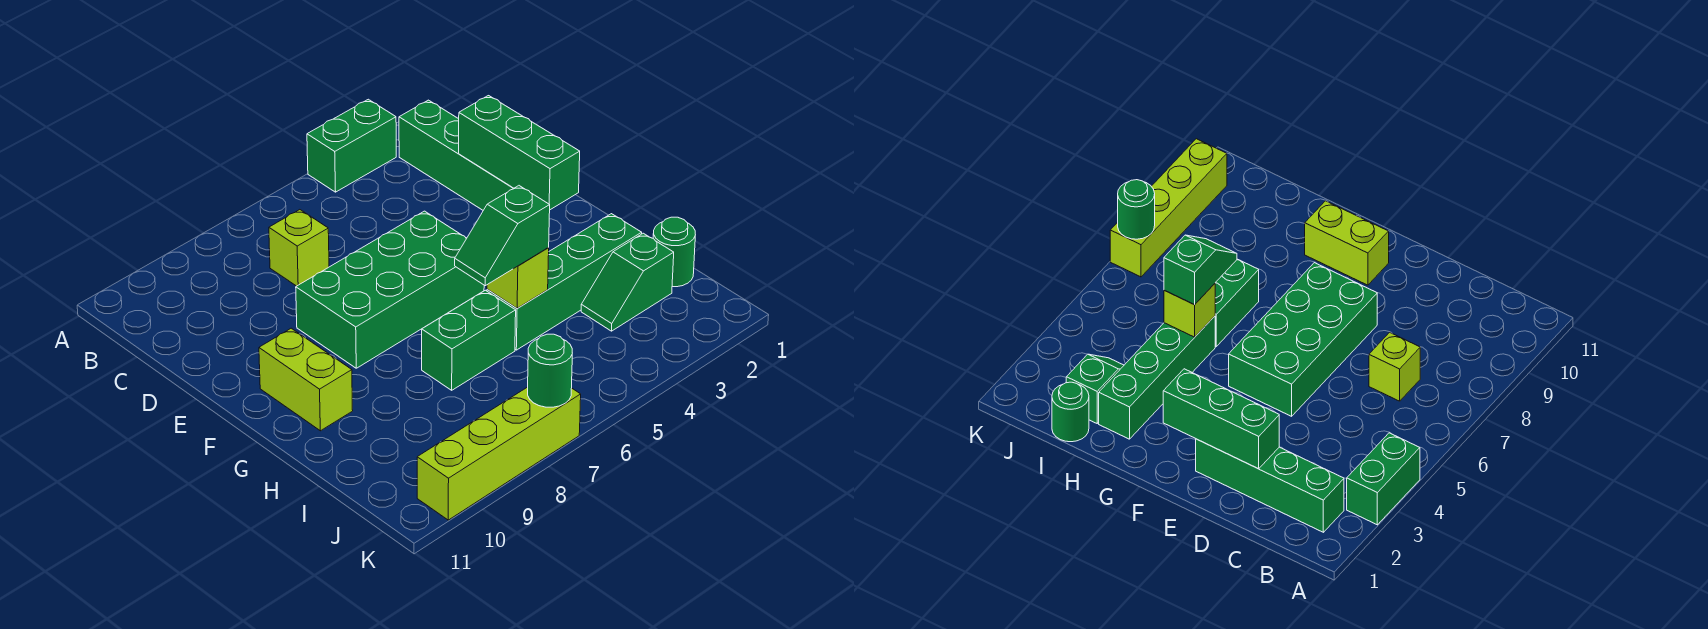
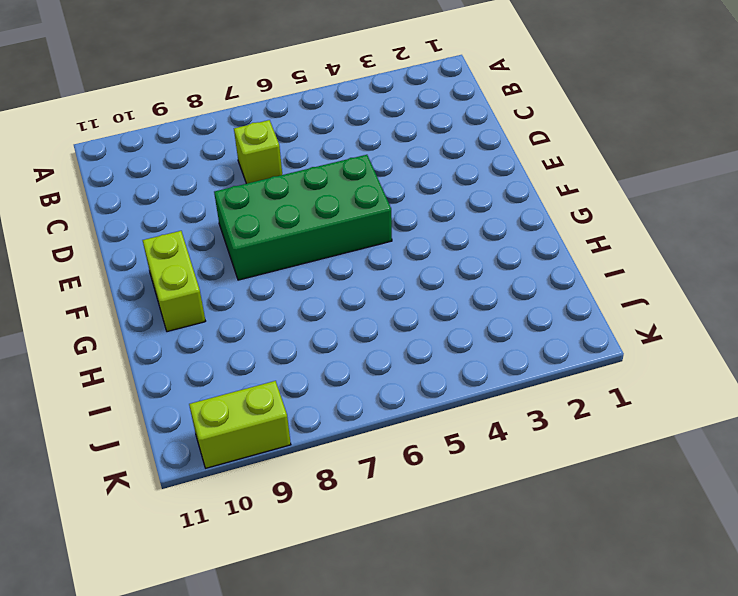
lime brick K9:K10 level 1 -> lime brick K7:K10 level 1
none -> green brick A3:A4 level 1
none -> green brick B2:E2 level 1
none -> green brick H2:H5 level 1

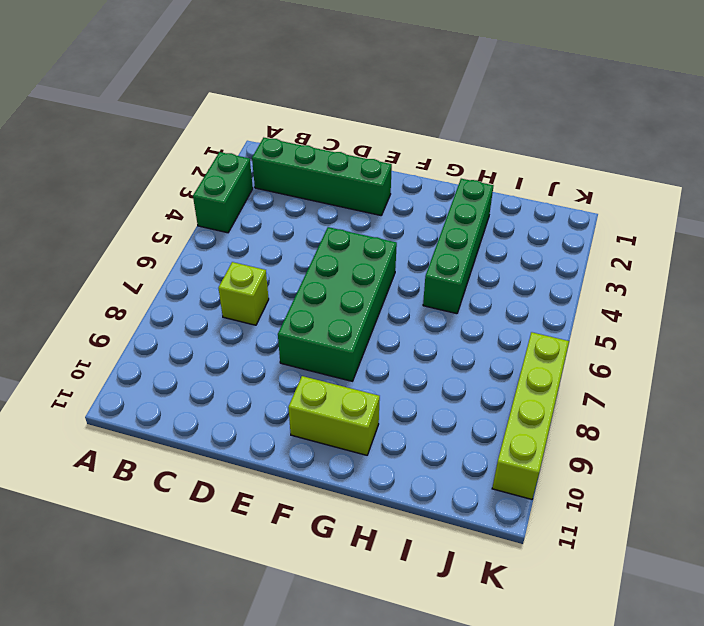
none -> green brick H6:H7 level 1
none -> green round brick I1 level 1
none -> green slope I2:I3 level 1 top 2

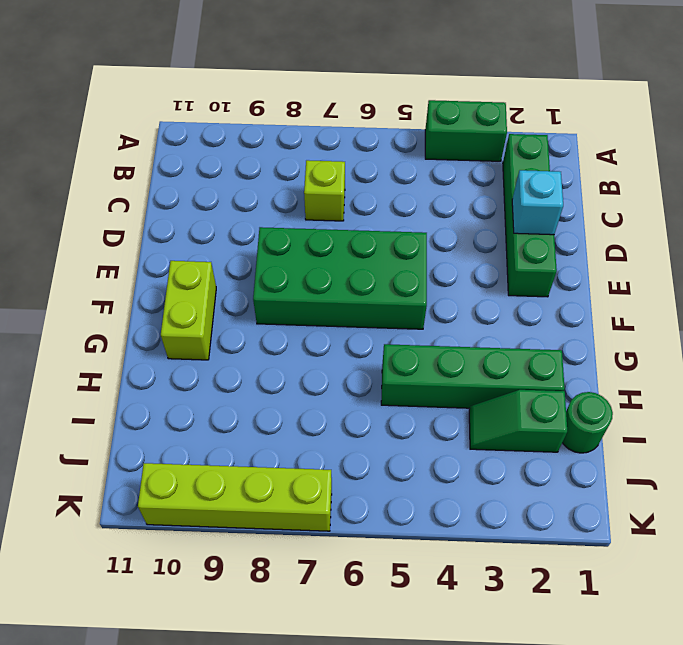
cyan brick D2 level 2 -> green brick D2:F2 level 2
none -> green brick H6:H7 level 1
none -> lime brick H5 level 2
none -> green round brick K7 level 2

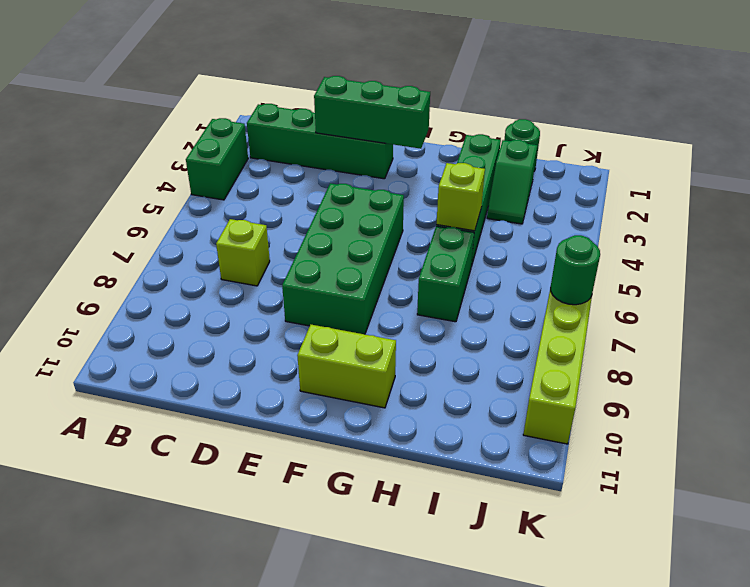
none -> green slope H5:H6 level 3 top 5

